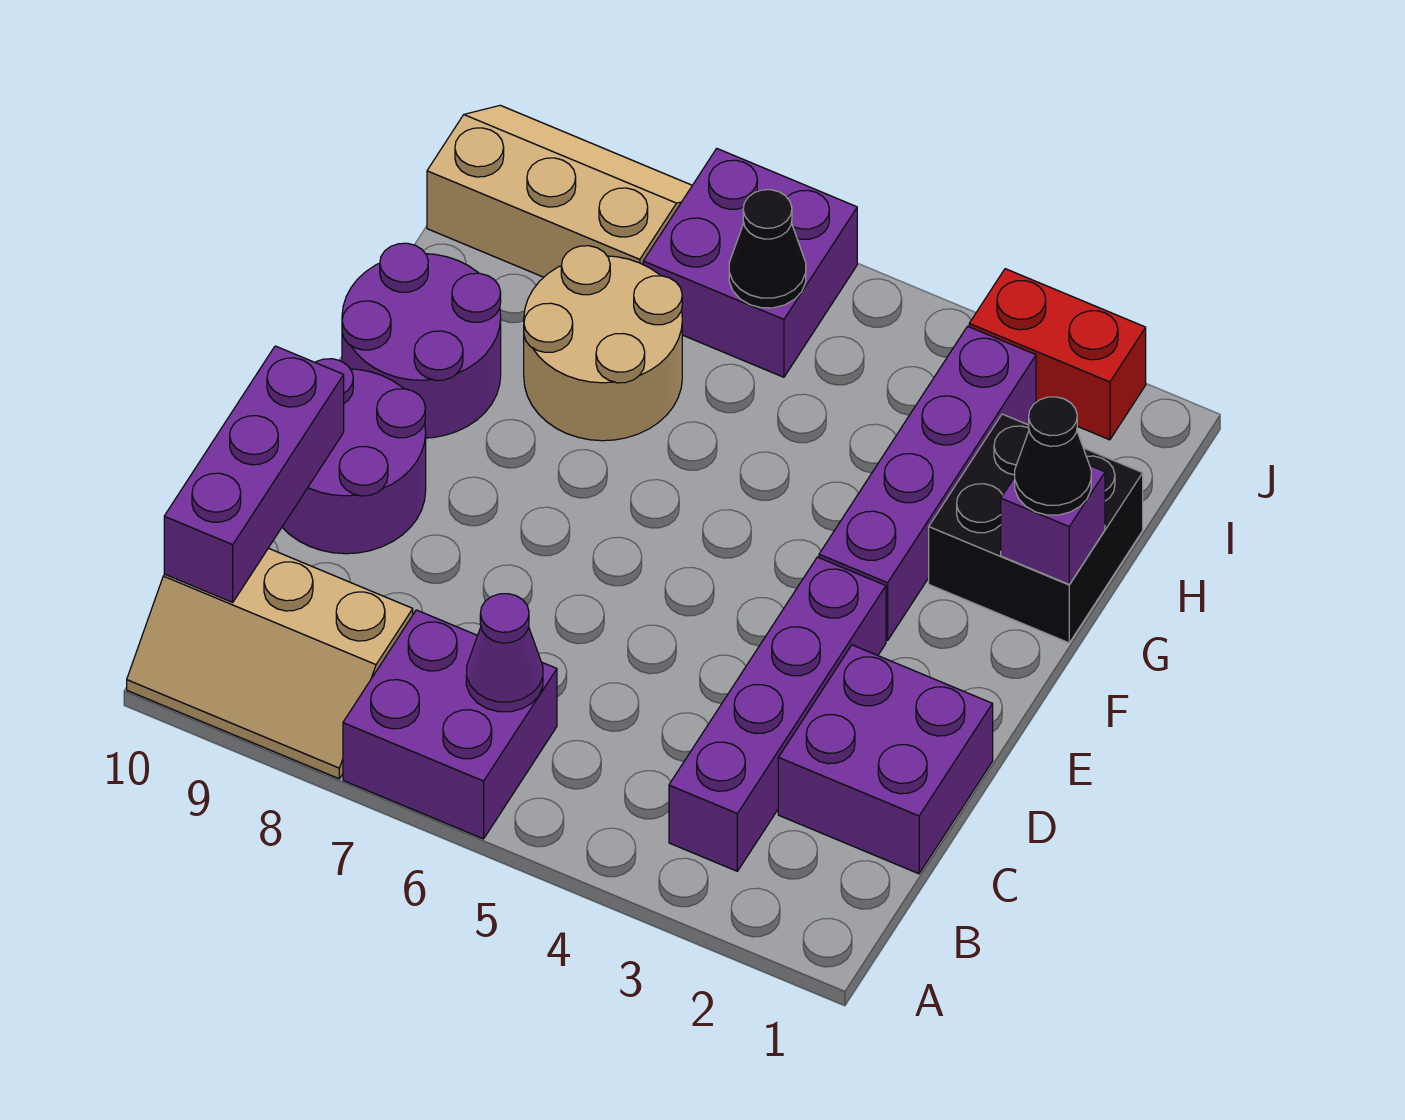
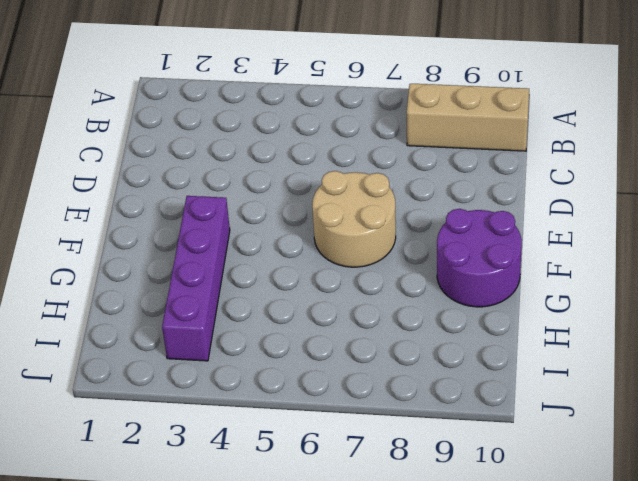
tan round brick E6:F7 level 1 -> tan round brick G7:H8 level 1
none -> purple brick A6:B7 level 1
none -> purple brick B3:E3 level 1
none -> purple brick C1:D2 level 1

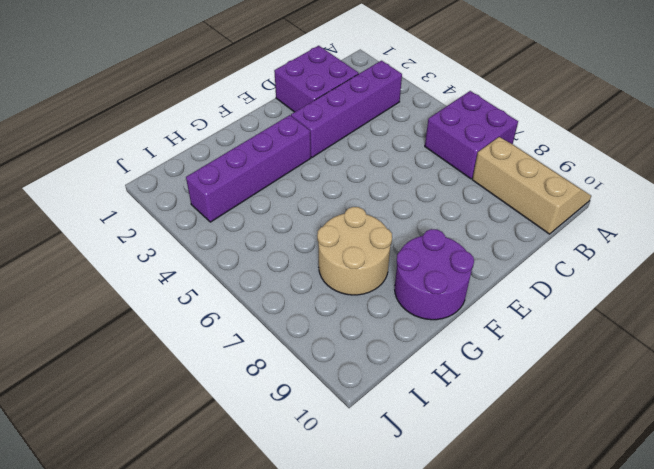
none -> purple round brick D9:E10 level 1
none -> black brick G1:H2 level 1
none -> purple brick I6:J7 level 1

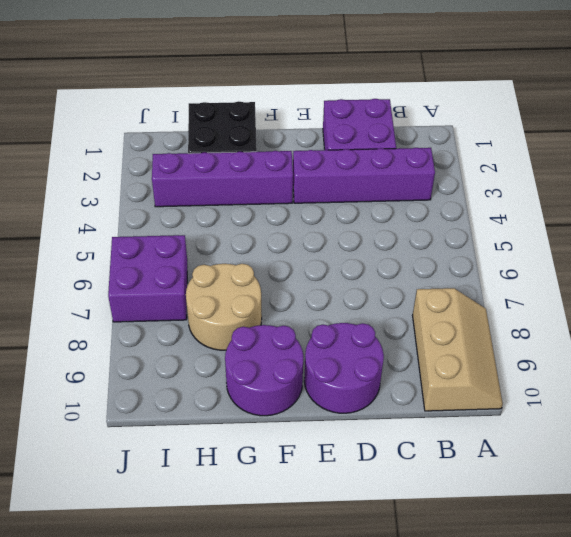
none -> purple brick A6:B7 level 1
none -> tan slope I8:J10 level 1 top I
none -> red brick J2:J3 level 1

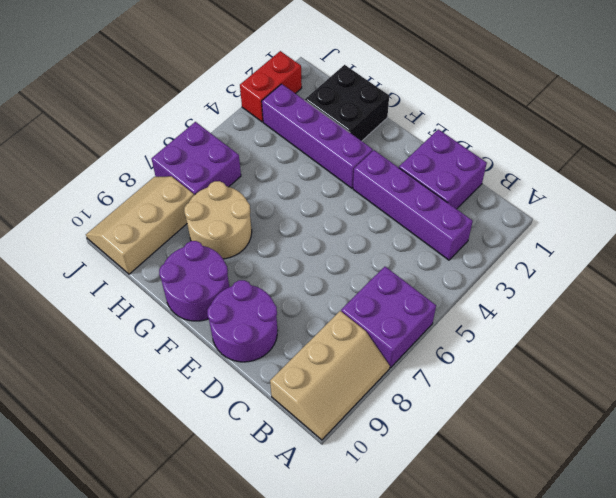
none -> purple cone B6 level 2
none -> purple brick B10:D10 level 2
none -> purple brick G1 level 2

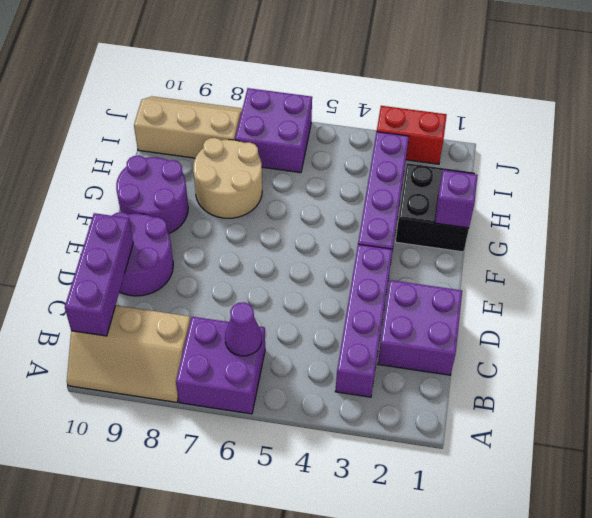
none -> black cone I6 level 2
none -> black cone G1 level 3

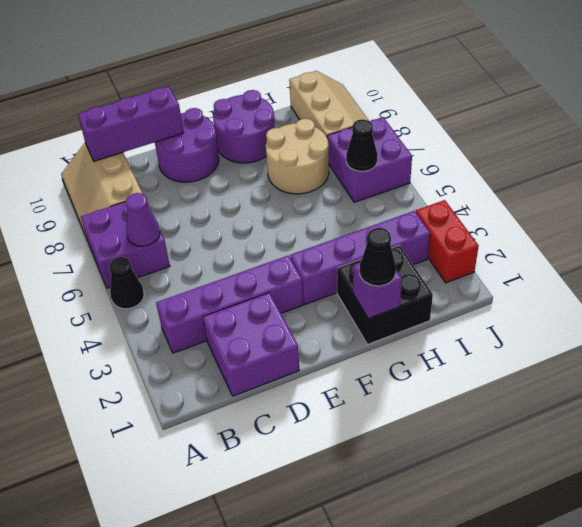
black cone A5 level 1 -> none

